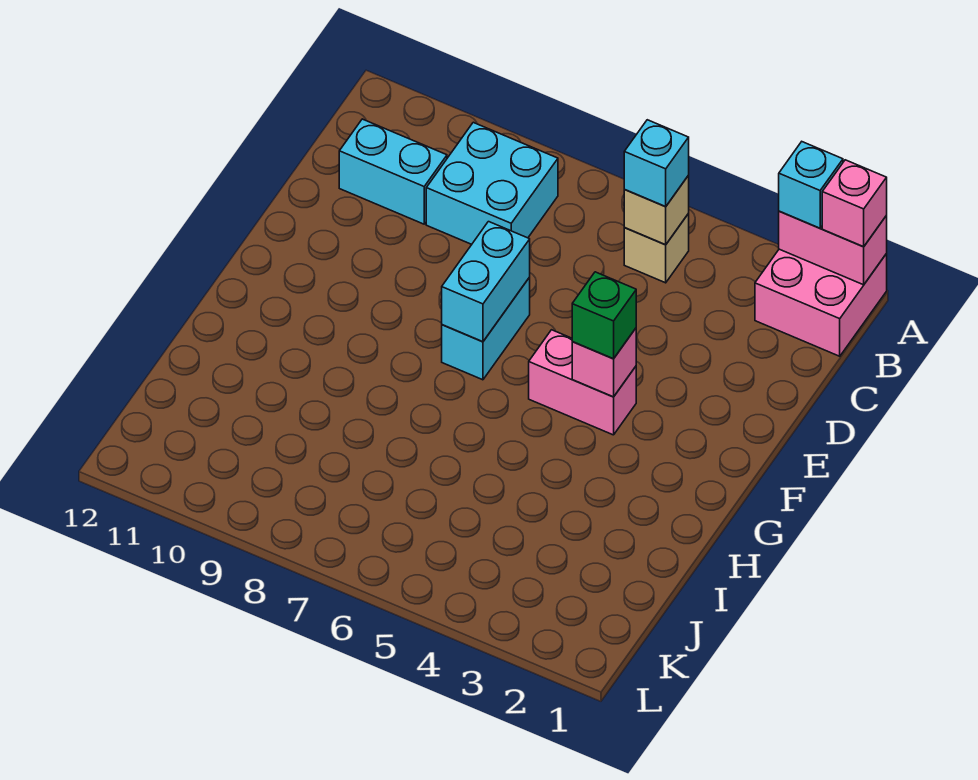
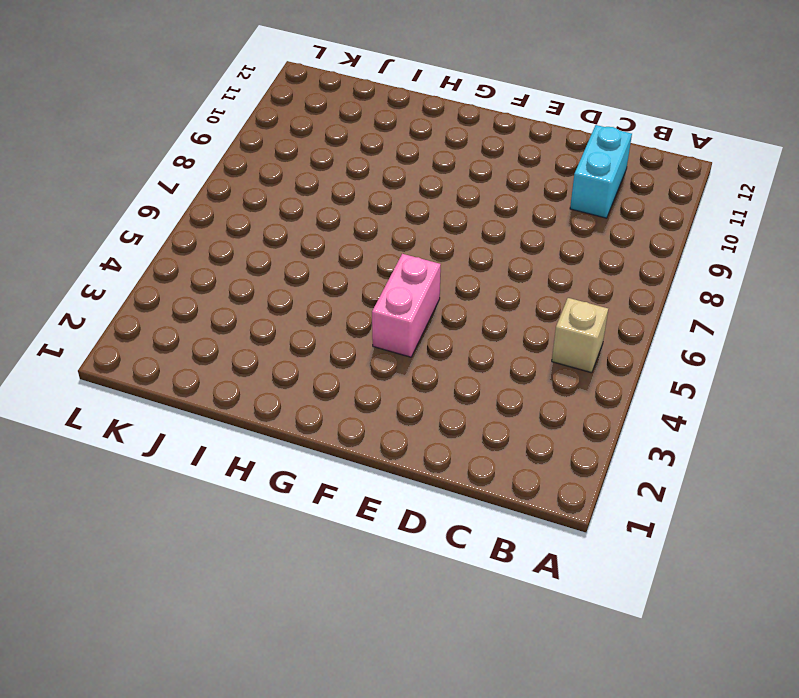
none -> pink brick A1:B2 level 1
none -> cyan brick B8:C9 level 1
none -> cyan brick E7:F7 level 1

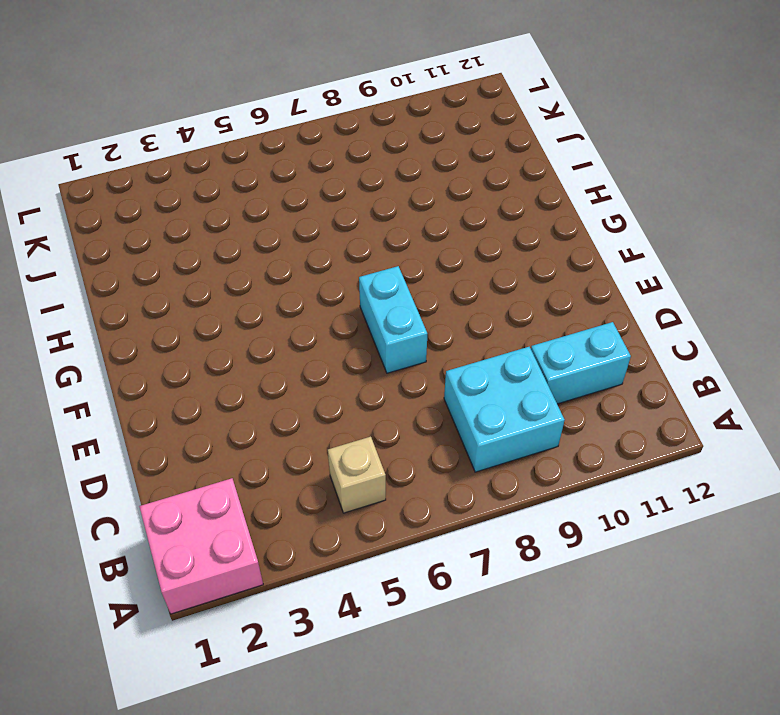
none -> pink brick F4:F5 level 1
none -> pink brick A1:A2 level 2
none -> tan brick B5 level 2

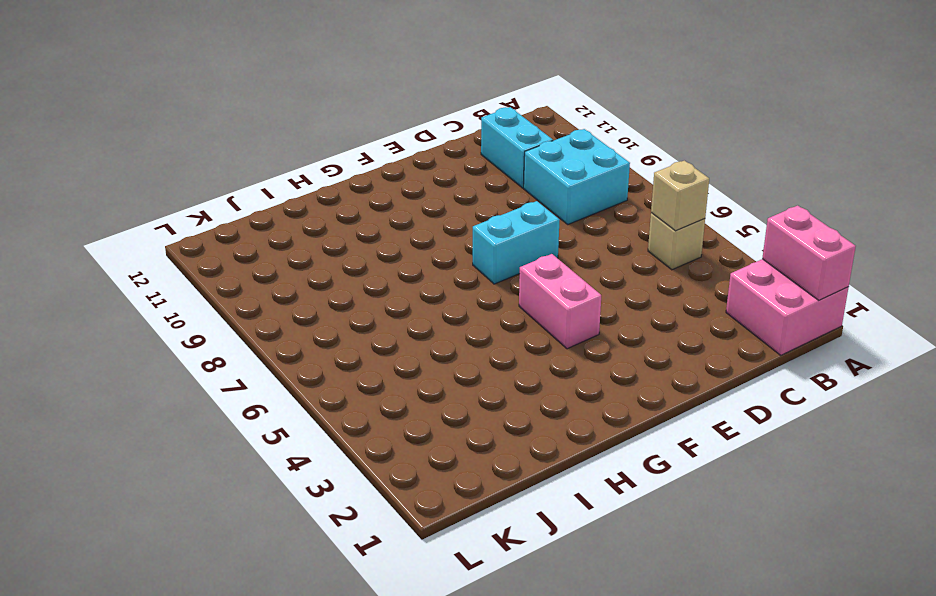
none -> cyan brick E7:F7 level 2
none -> pink brick F4 level 2
none -> pink brick A1 level 3

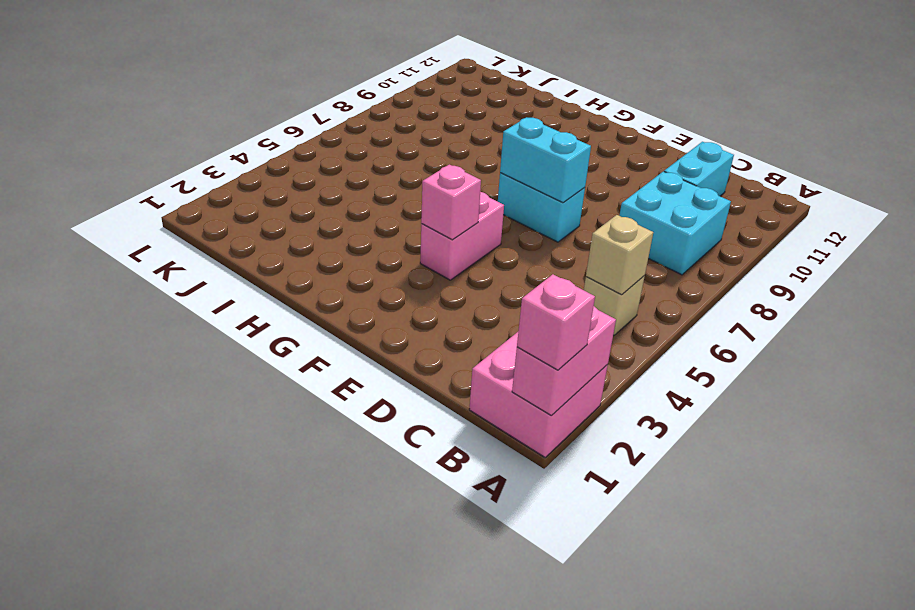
none -> cyan brick A2 level 3
none -> cyan brick B5 level 3
none -> green brick F4 level 3

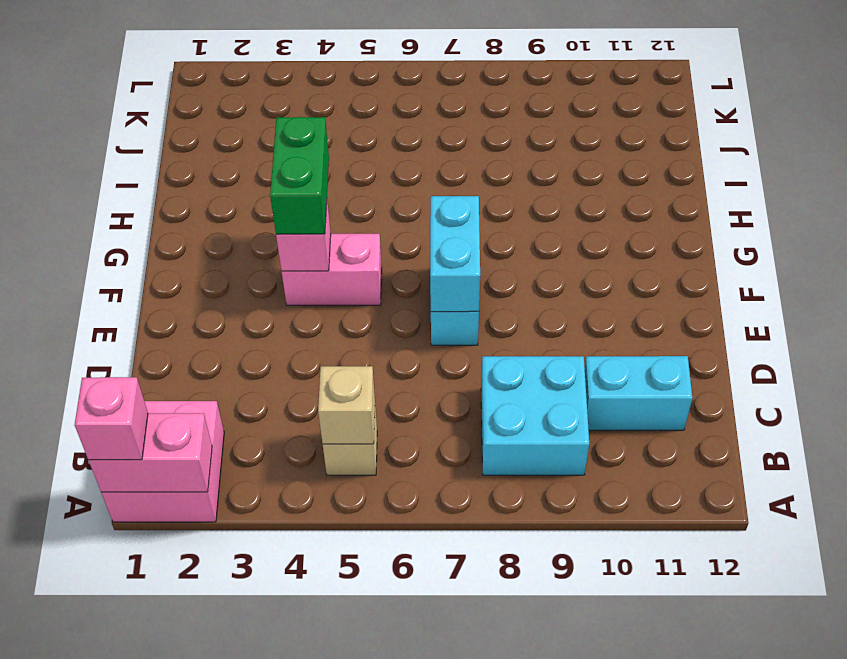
green brick F4:G4 level 3 -> green brick F4 level 3
none -> cyan brick A2 level 3
none -> cyan brick B5 level 3

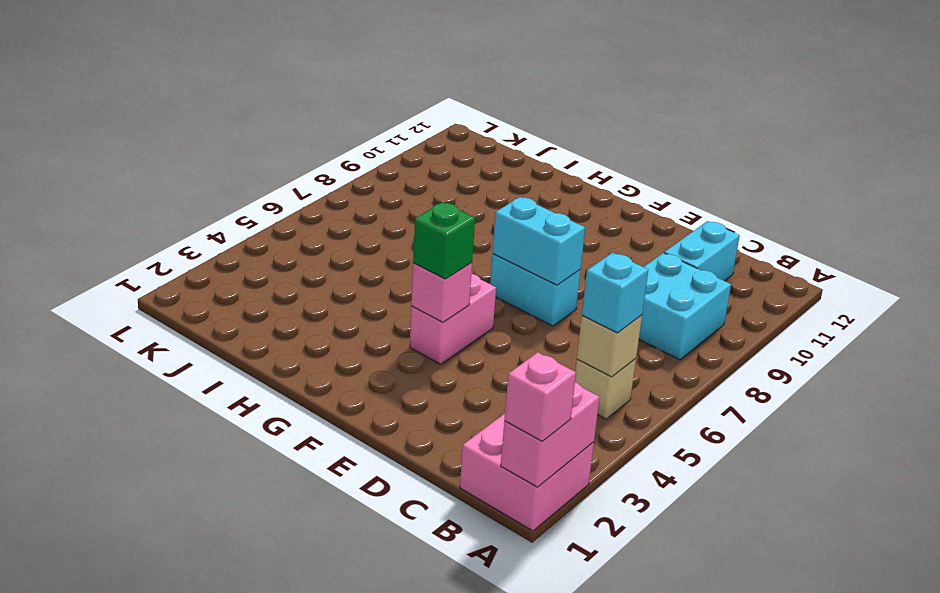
none -> cyan brick A2 level 3

